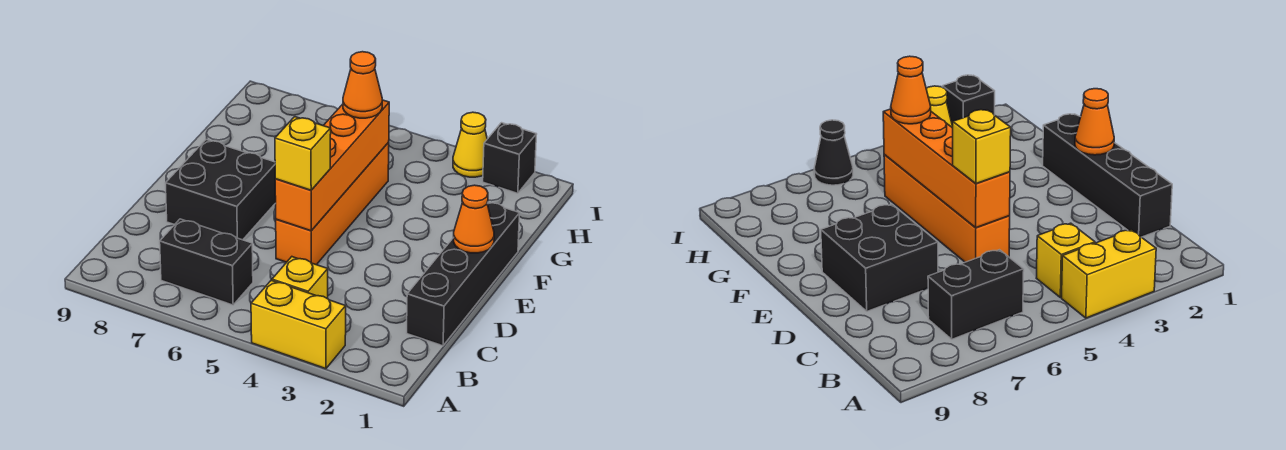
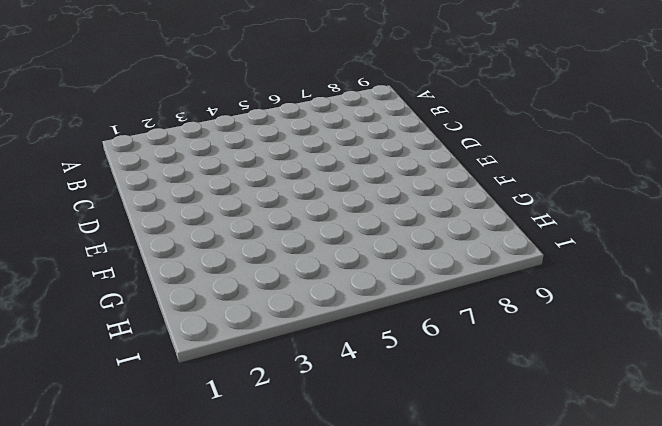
none -> yellow brick A3:A4 level 1
none -> yellow brick B4 level 1
none -> black brick B6:B7 level 1

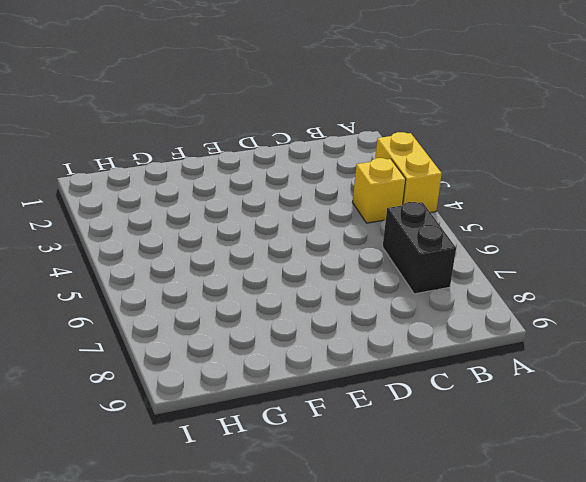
none -> black brick C1:F1 level 1
none -> orange brick D5:G5 level 1
none -> black brick D7:E8 level 1

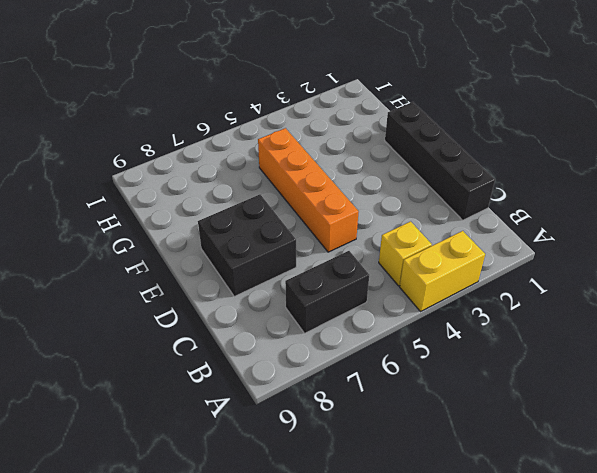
none -> black brick I2 level 1
none -> yellow cone I3 level 1
none -> black cone I6 level 1

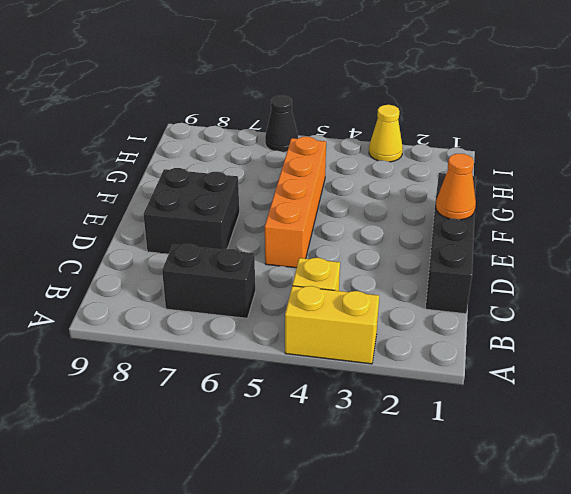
none -> black brick I2 level 1
none -> orange brick D5:G5 level 2
none -> yellow brick D5 level 3

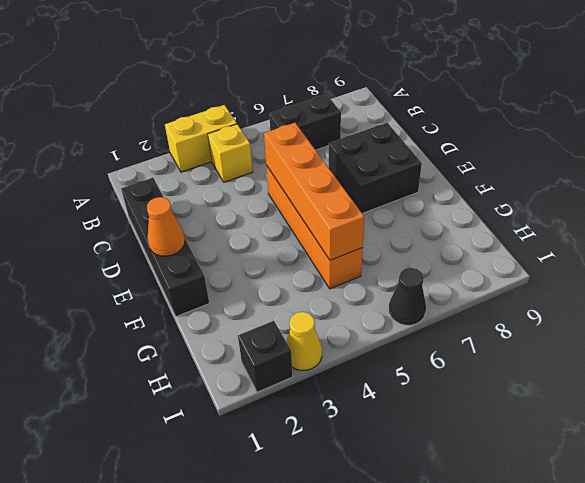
none -> yellow brick D5 level 3
none -> orange cone G5 level 3

